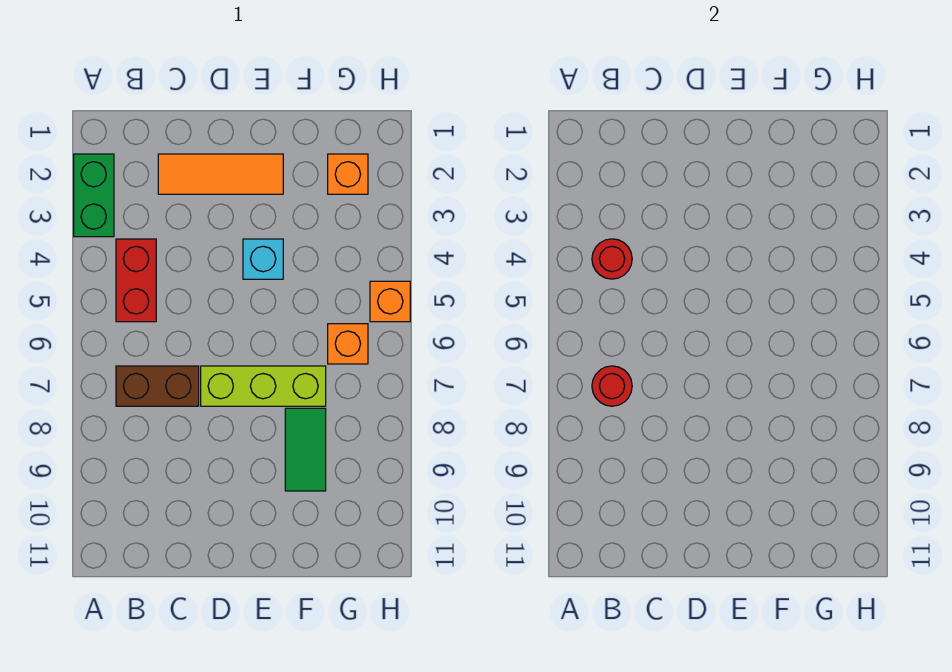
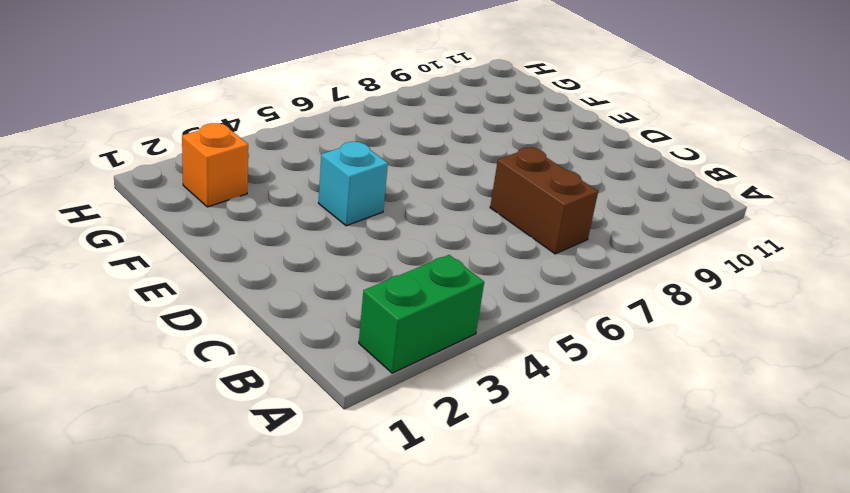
none -> red brick B4:B5 level 1
none -> orange tile C2:E2 level 1
none -> lime brick D7:F7 level 1

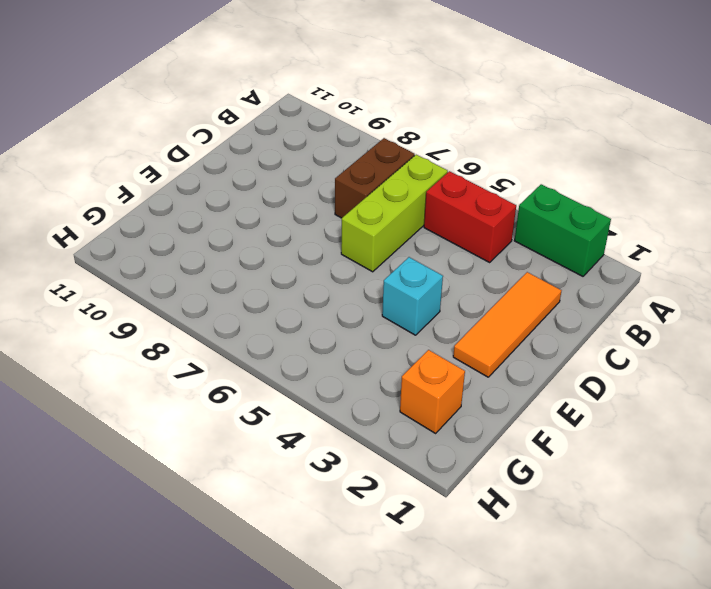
lime brick B6:D6 level 1 -> lime brick D7:F7 level 1
none -> green tile F8:F9 level 1
none -> orange brick G6 level 1
none -> orange brick H5 level 1

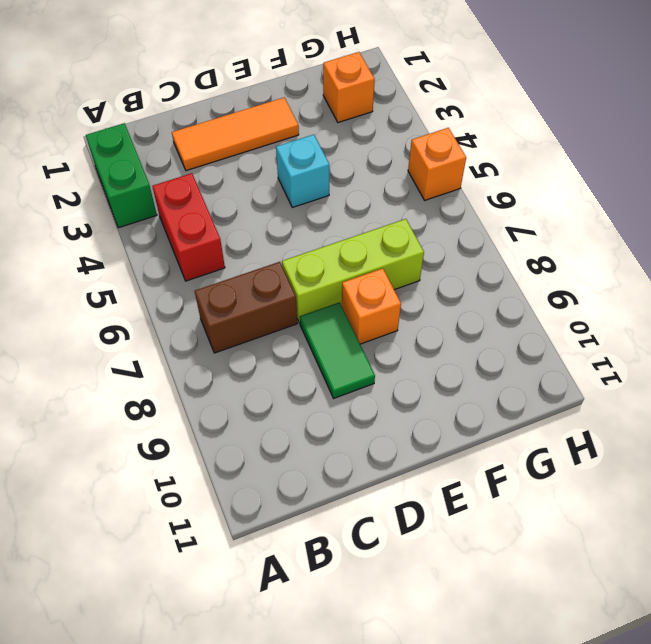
green tile D8:D9 level 1 -> green tile F8:F9 level 1
orange brick E8 level 1 -> orange brick G6 level 1
none -> red round brick B4 level 2
none -> red round brick B7 level 2

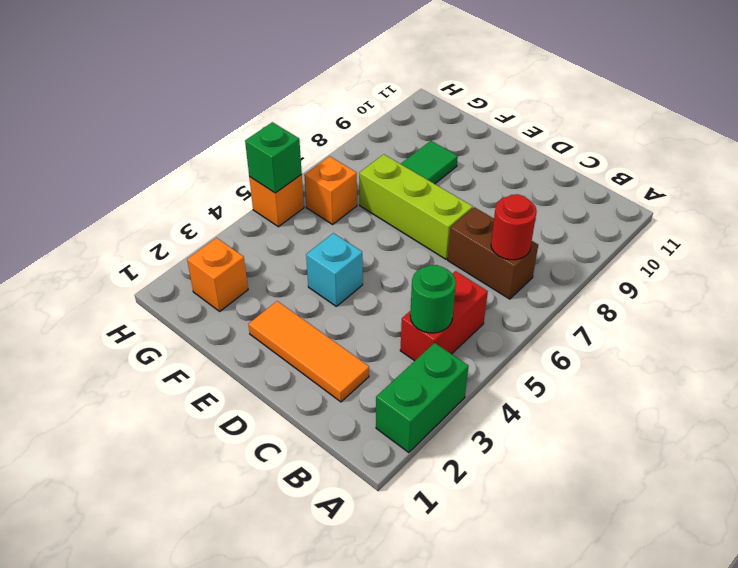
green round brick B4 level 2 -> red round brick B4 level 2
green brick H5 level 2 -> none

